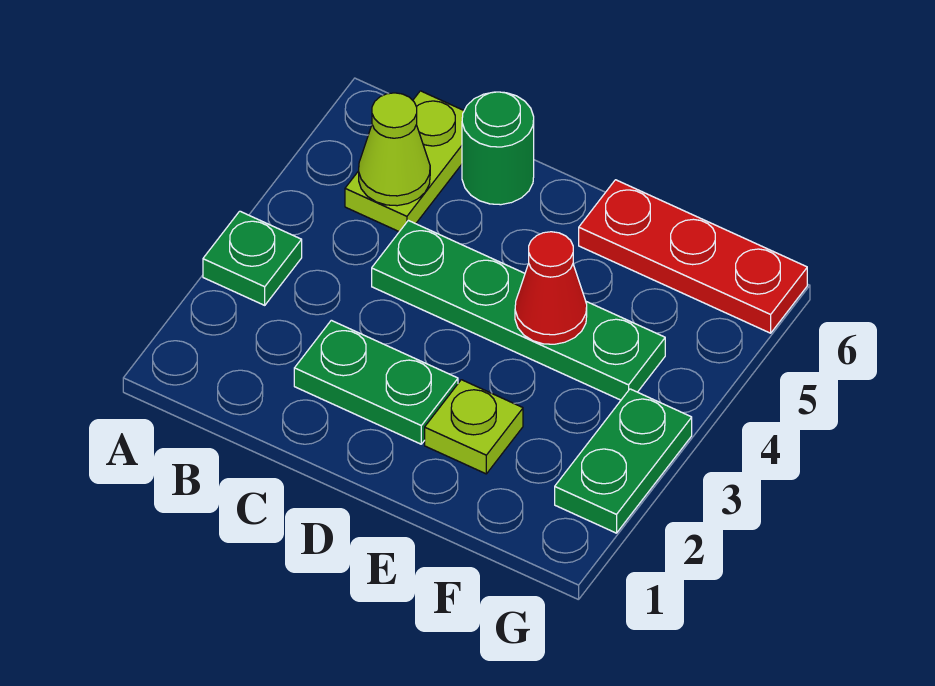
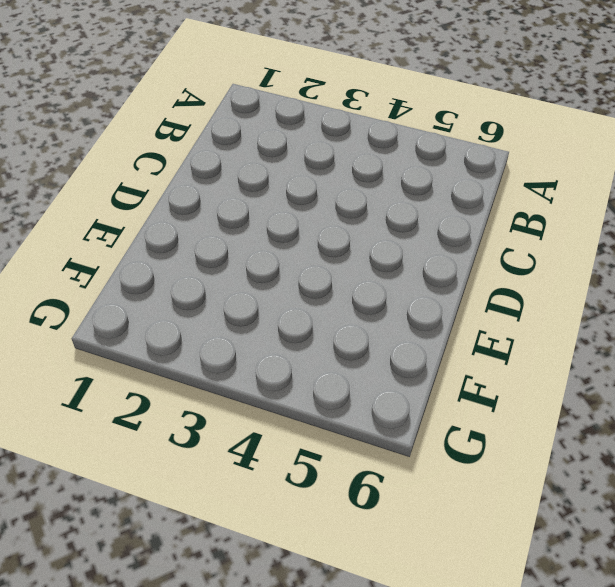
none -> green plate A3 level 1
none -> lime plate B5:B6 level 1

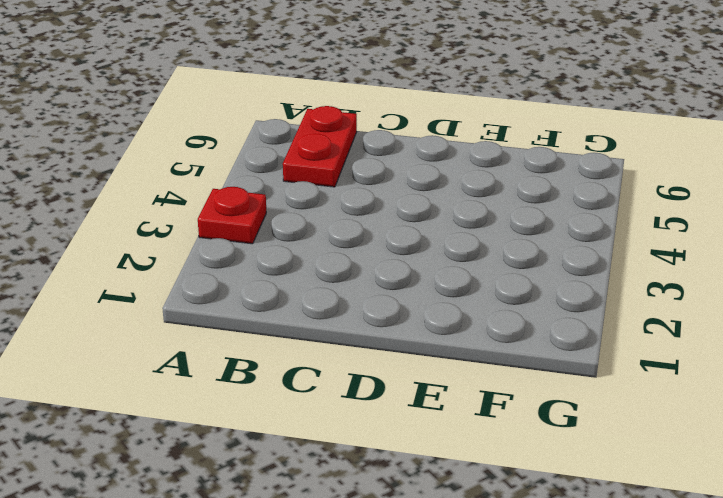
red plate A3 level 1 -> green plate A3 level 1
red plate B5:B6 level 1 -> lime plate B5:B6 level 1
none -> green plate C2:D2 level 1
none -> green plate C4:F4 level 1

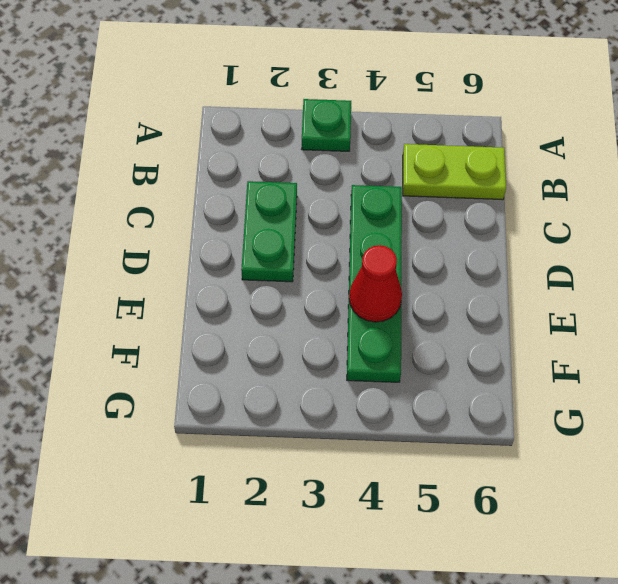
none -> green round brick C6 level 1
none -> lime plate E2 level 1

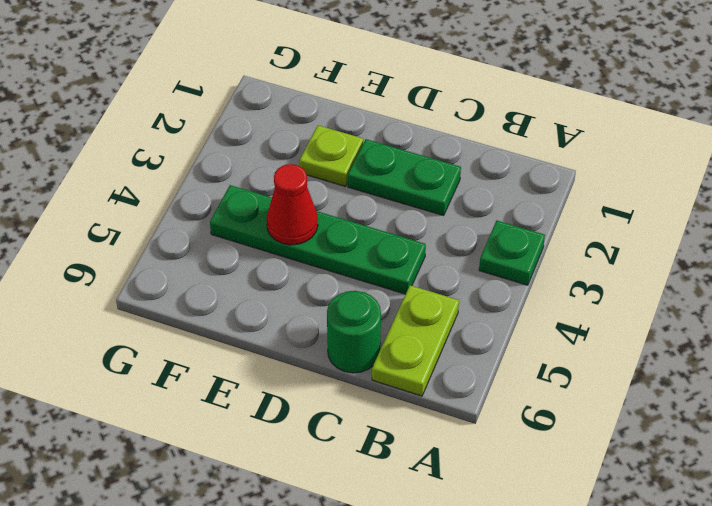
none -> red plate E6:G6 level 1
none -> green plate G2:G3 level 1

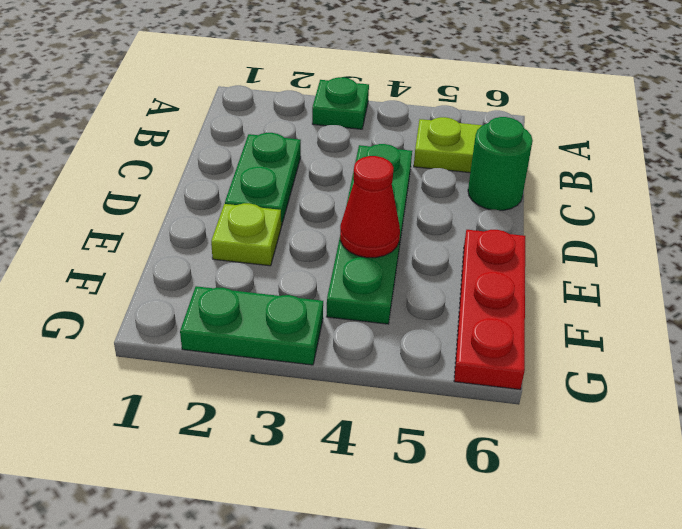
none -> lime cone B5 level 2

